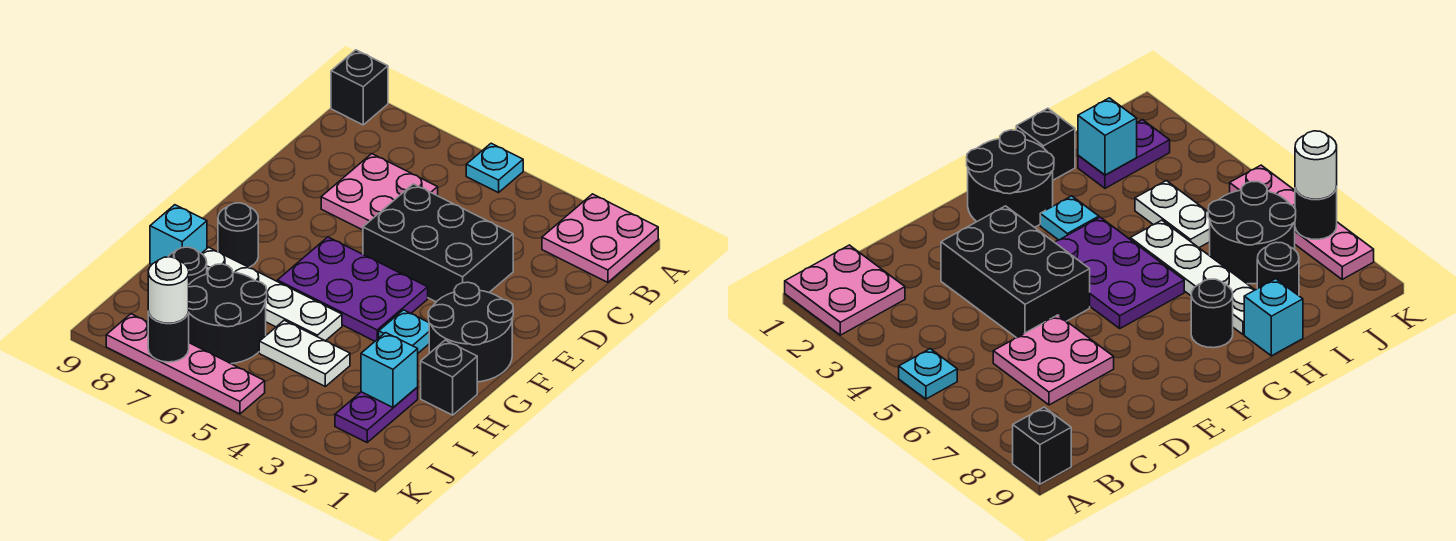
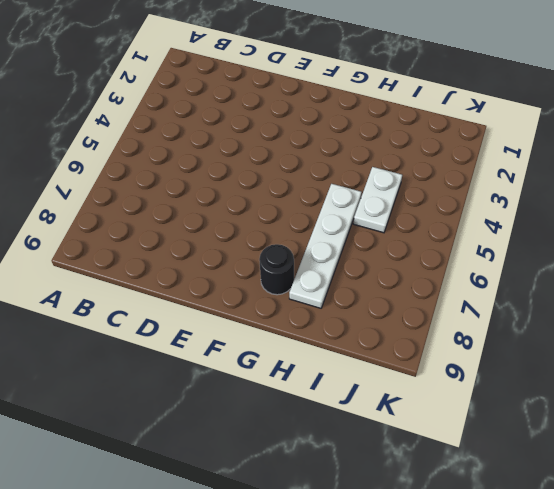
none -> pink plate A1:B2 level 1
none -> cyan plate A5 level 1
none -> black brick A9 level 1

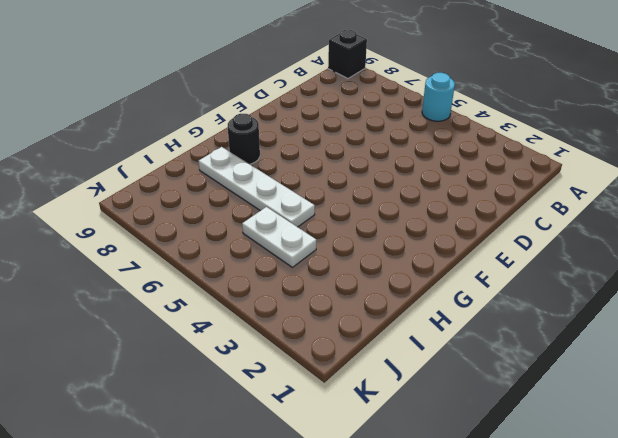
cyan round brick A5 level 1 -> cyan plate A5 level 1
none -> pink plate A1:B2 level 1
none -> pink plate C6:D7 level 1
none -> black brick D3:E5 level 1

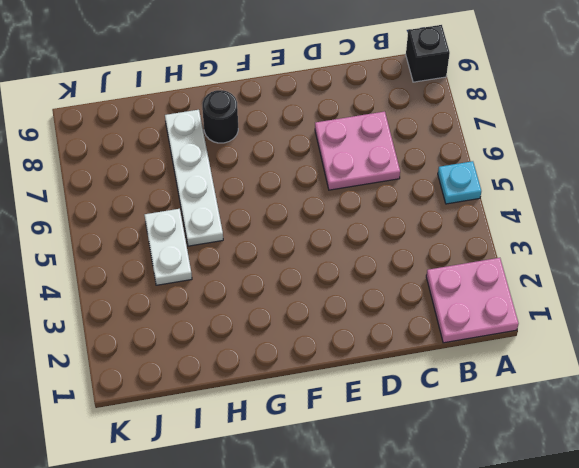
none -> black brick D3:E5 level 1
none -> black round brick F1:G2 level 1
none -> purple plate F4:G6 level 1

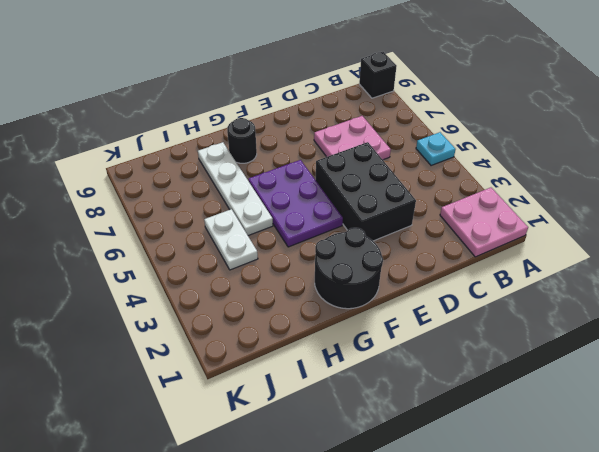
none -> cyan plate G3 level 1
none -> black brick H1 level 1
none -> cyan brick H9 level 1

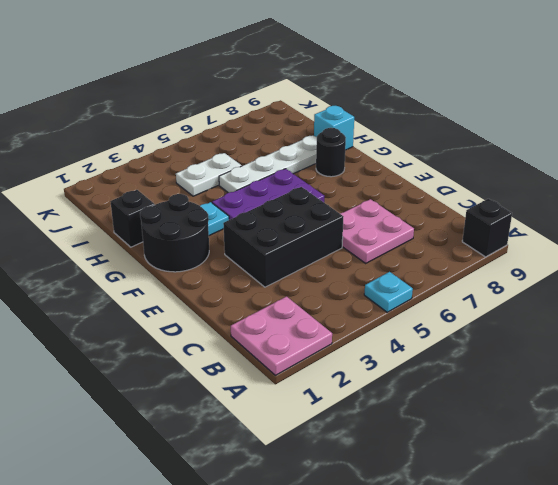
none -> purple plate I2:J2 level 1
none -> black round brick I6:J7 level 1
none -> black round brick I8 level 1

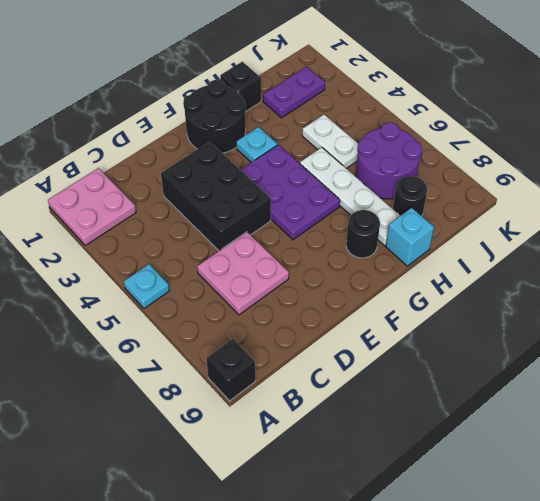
purple round brick I6:J7 level 1 -> black round brick I6:J7 level 1
none -> pink plate K5:K8 level 1
none -> cyan brick I2 level 2
none -> black round brick K7 level 2

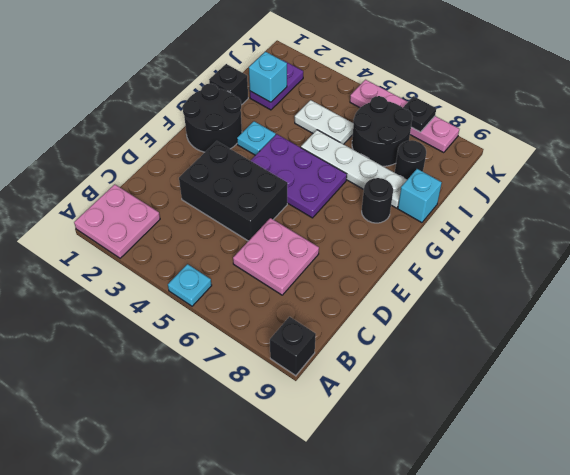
black plate K7 level 2 -> black round brick K7 level 2
none -> white round brick K7 level 3

